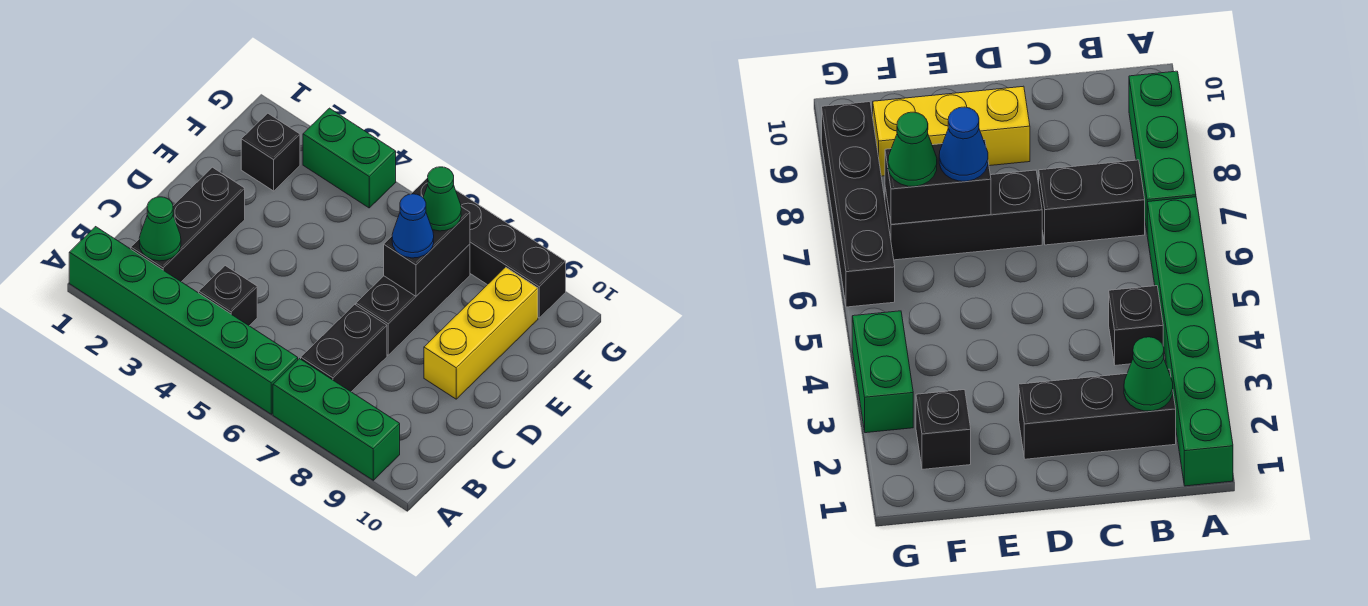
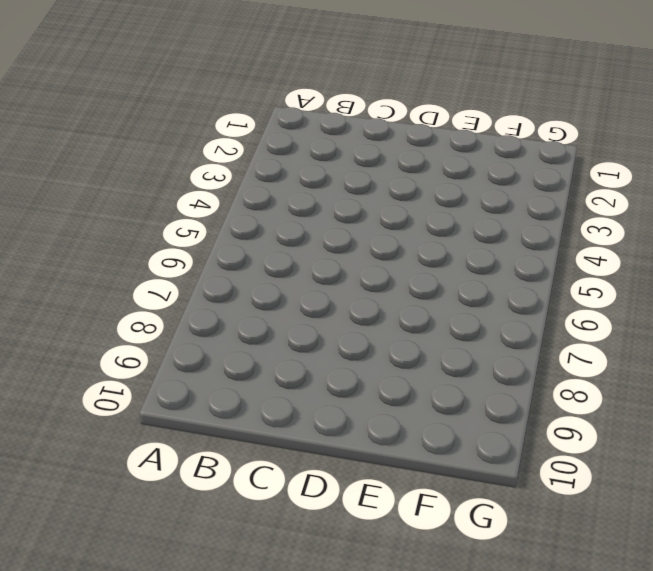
none -> green brick A1:A6 level 1
none -> green brick A7:A9 level 1
none -> black brick B2:D2 level 1

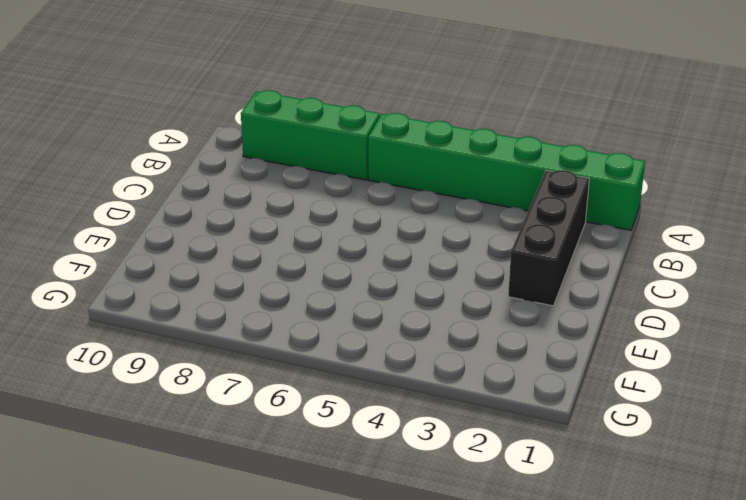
none -> black brick B4 level 1
none -> black brick B7:C7 level 1
none -> black brick D7:F7 level 1

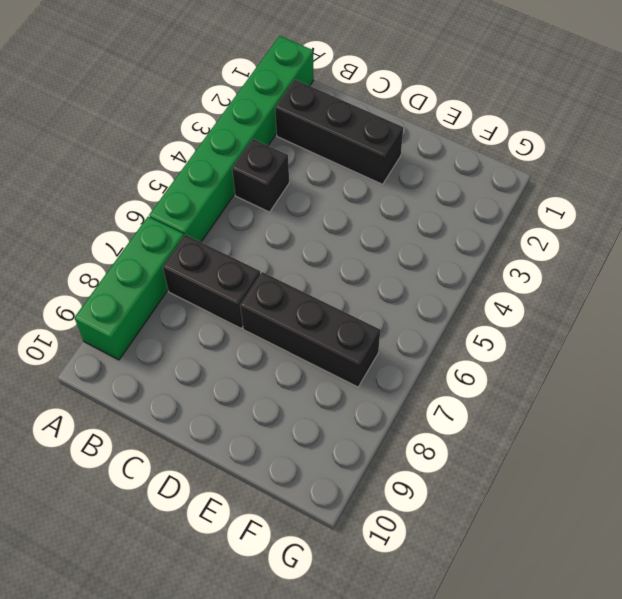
none -> yellow brick D9:F9 level 1
none -> black brick F2 level 1
none -> green brick G3:G4 level 1

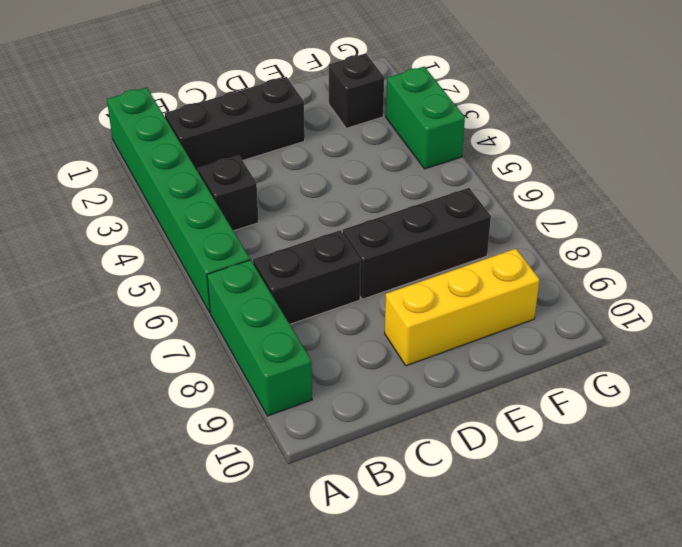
none -> black brick G6:G9 level 1
none -> green cone B2 level 2
none -> black brick E7:F7 level 2

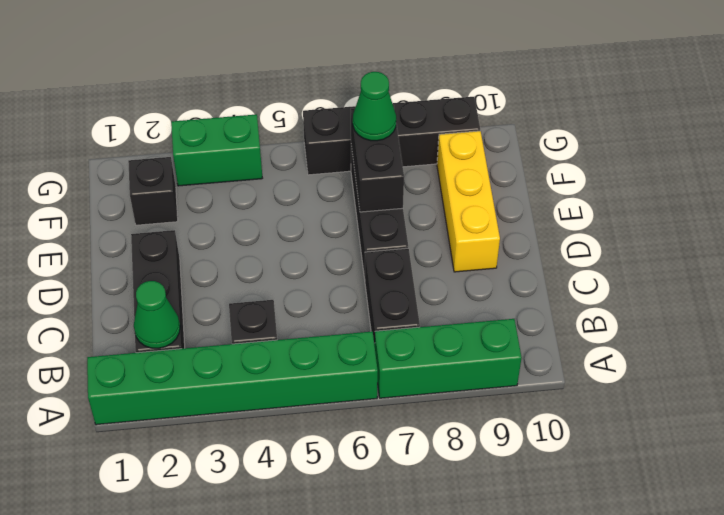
none -> blue cone E7 level 3

